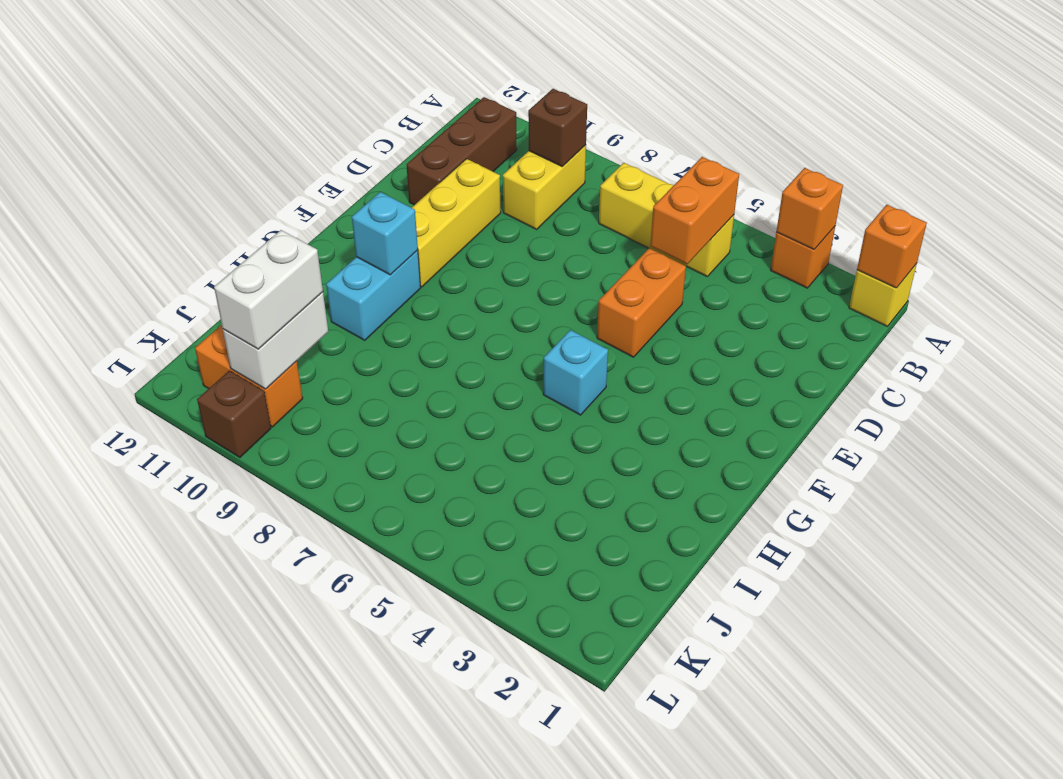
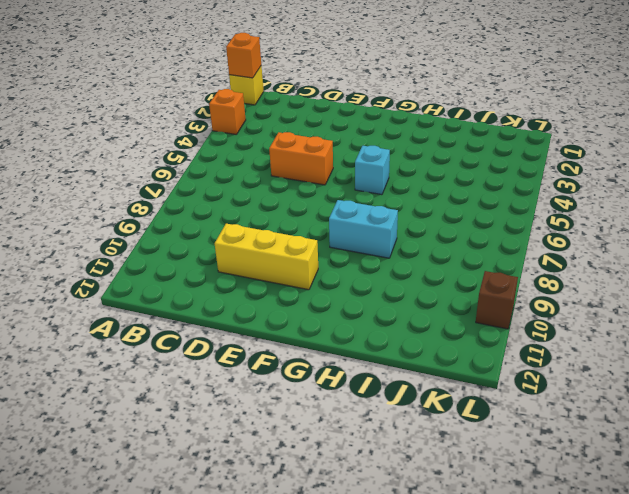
cyan brick G8:H8 level 1 -> cyan brick G10:H10 level 1
none -> yellow brick B5:B7 level 1
none -> yellow brick B9:C9 level 1
none -> brown brick B11:D11 level 1

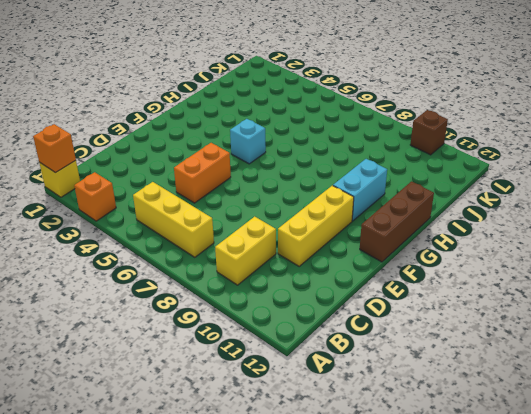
brown brick F12:H12 level 1 -> brown brick B11:D11 level 1
none -> orange brick K10:K11 level 1
none -> orange brick A3 level 2
none -> orange brick B5:C5 level 2

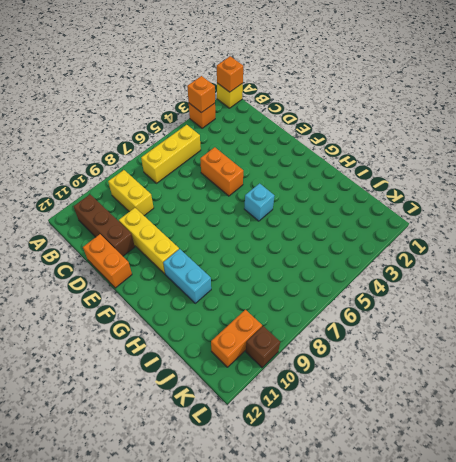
orange brick D12:E12 level 1 -> orange brick B5:C5 level 2
none -> brown brick B9 level 2
none -> cyan brick G10 level 2
none -> white brick J10:K10 level 2

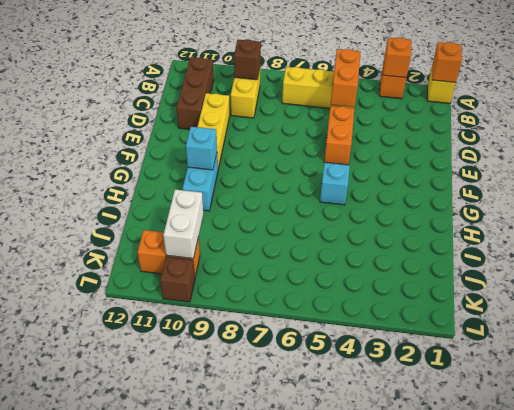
none -> white brick J10:K10 level 3

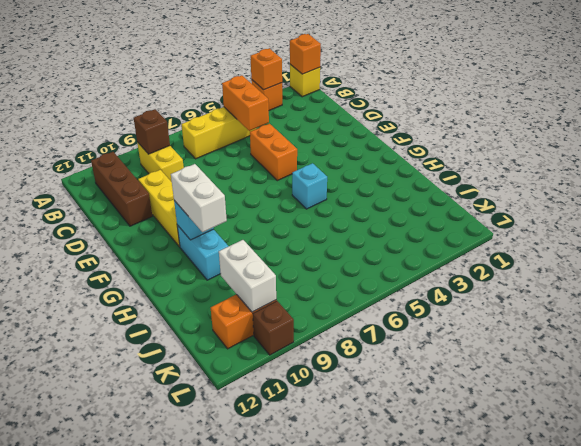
white brick G10:H10 level 3 -> white brick J10:K10 level 3

